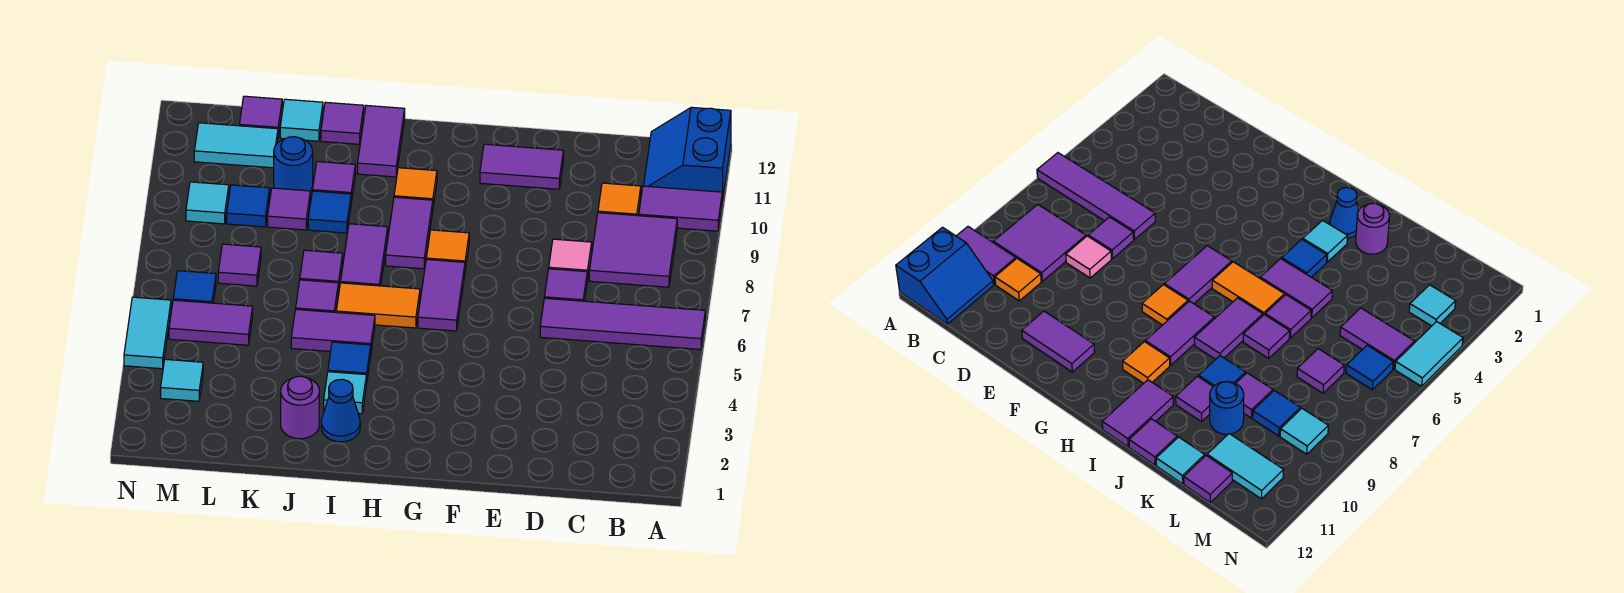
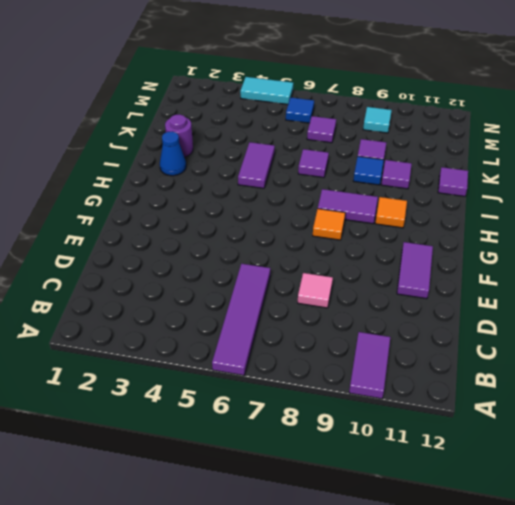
none -> blue slope A11:B12 level 1 top A
none -> purple tile B8:C9 level 1
none -> orange tile C10 level 1
none -> purple tile D7 level 1

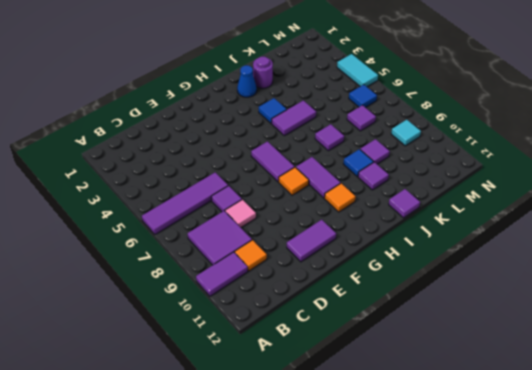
none -> blue slope A11:B12 level 1 top A
none -> orange tile H6:I6 level 1
none -> cyan tile I3 level 1
none -> purple tile I7:I8 level 1

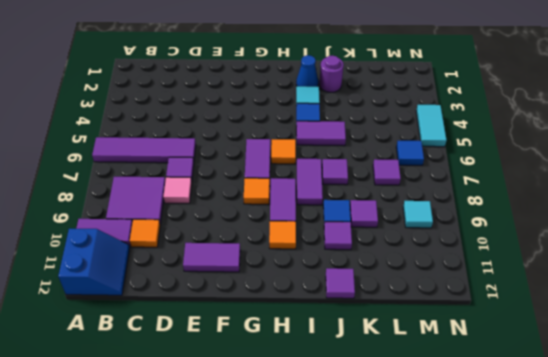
orange tile H6 level 1 -> orange tile H6:I6 level 1
none -> purple tile I11:I12 level 1
none -> purple tile J6 level 1
none -> blue round brick K10 level 1
none -> cyan tile K12 level 1

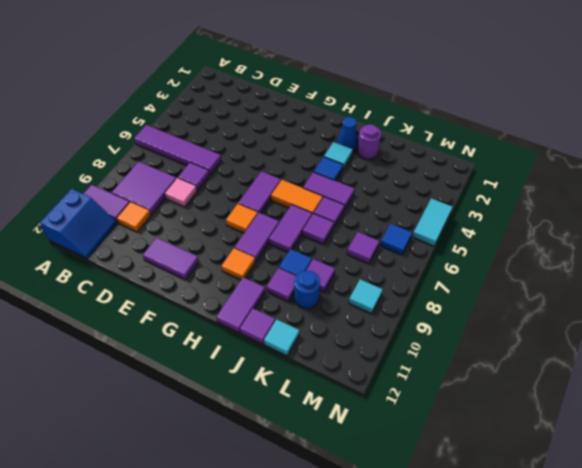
none -> purple tile L5:M5 level 1
none -> blue tile L9 level 1
none -> cyan tile L11:M11 level 1
none -> purple tile L12 level 1

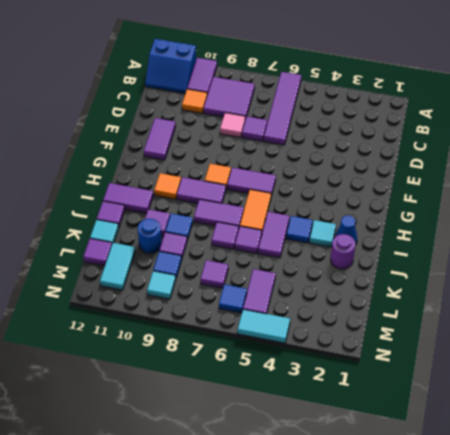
none -> cyan tile M3 level 1

